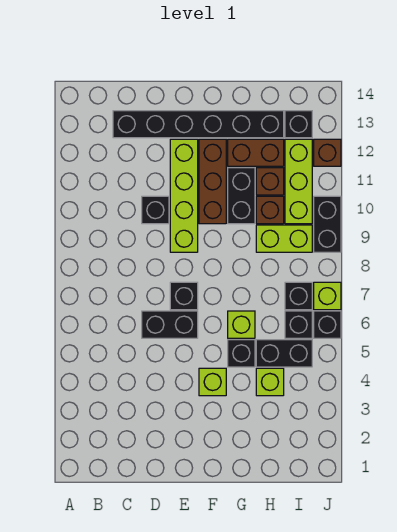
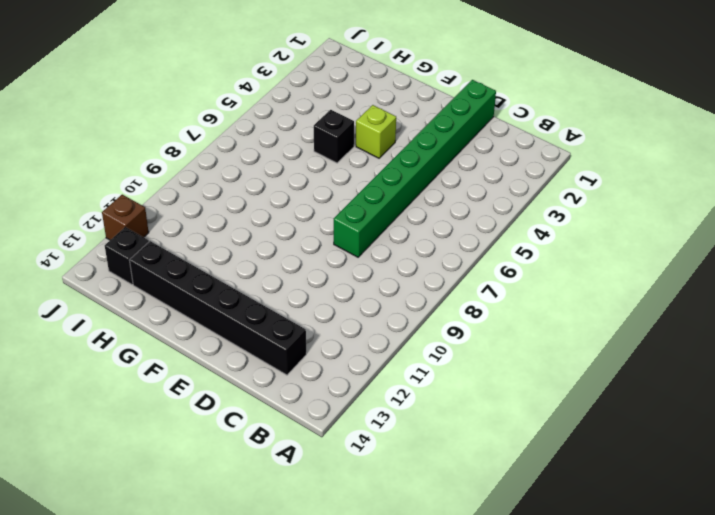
green brick D1:D8 level 1 -> black brick D6:E6 level 1
none -> black brick D10 level 1
none -> black brick E7 level 1
none -> lime brick E9:E12 level 1

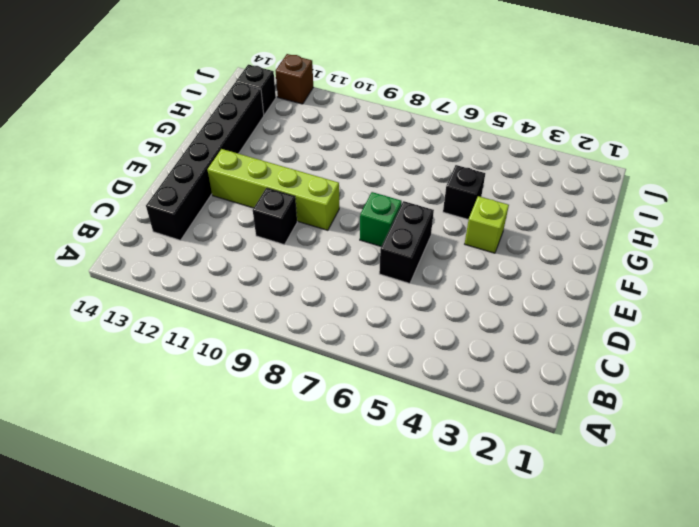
green brick E7 level 1 -> black brick E7 level 1
none -> brown brick F10:F12 level 1
none -> lime brick G6 level 1
none -> black brick G10:G11 level 1

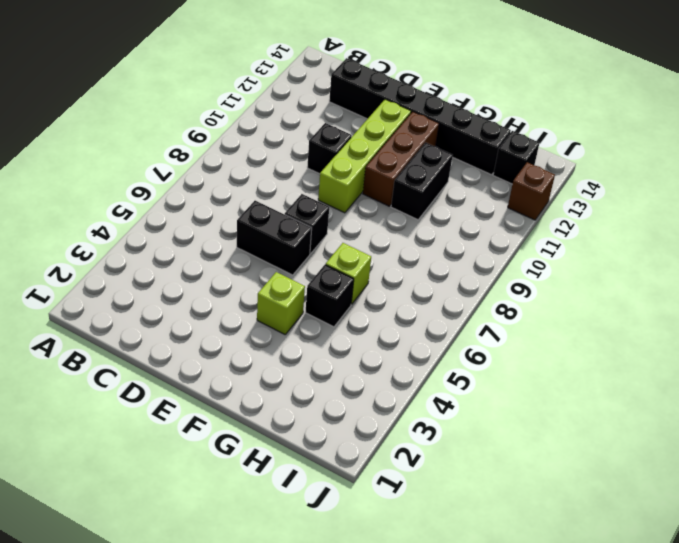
none -> brown brick G12:H12 level 1
none -> lime brick H4 level 1
none -> black brick H5:I5 level 1

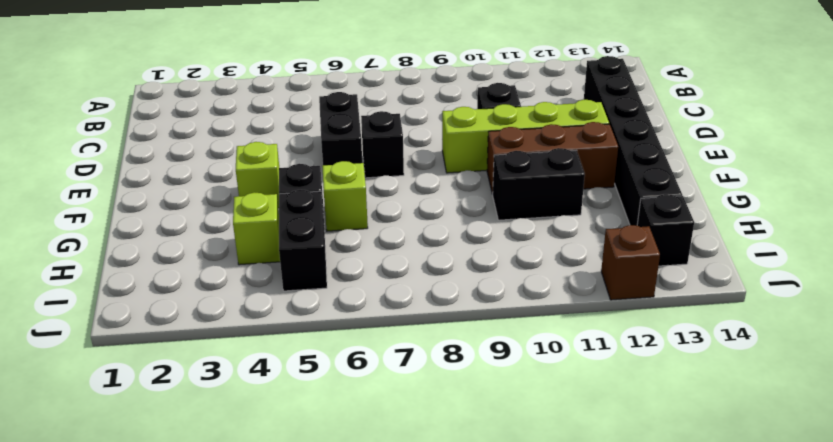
none -> brown brick G12:H12 level 1
none -> lime brick H9:I9 level 1
none -> brown brick H10 level 1

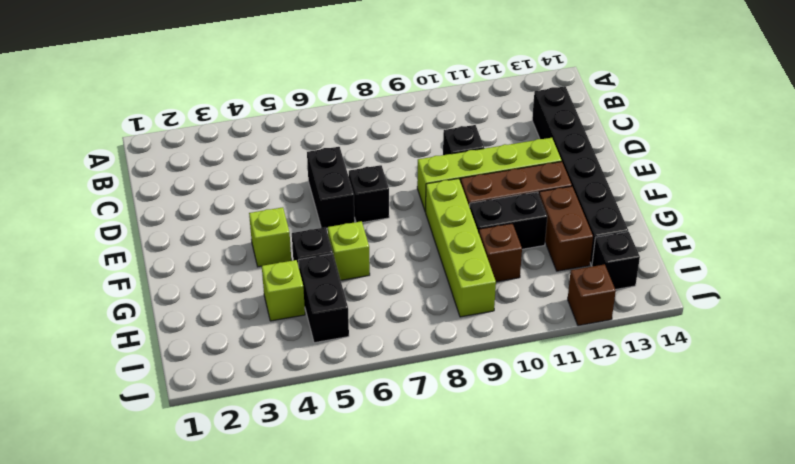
lime brick F9:I9 level 1 -> lime brick H9:I9 level 1
none -> brown brick H11 level 1
none -> black brick I6 level 1
none -> black brick I7 level 1

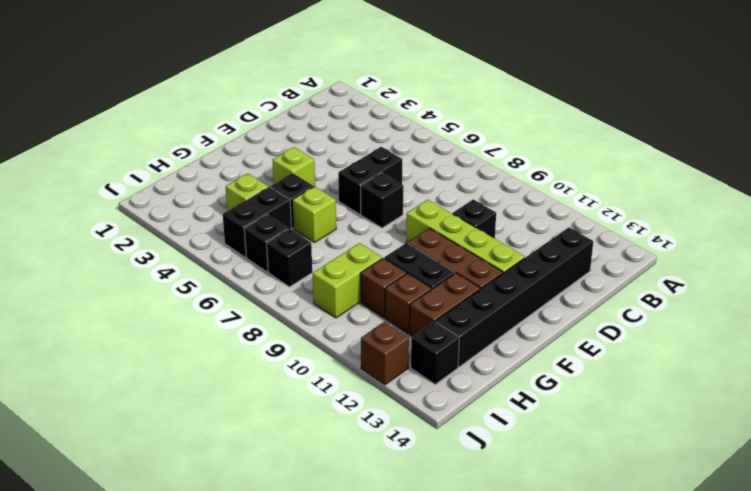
none -> lime brick I10:I12 level 1
none -> black brick J6 level 1
none -> lime brick J7 level 1

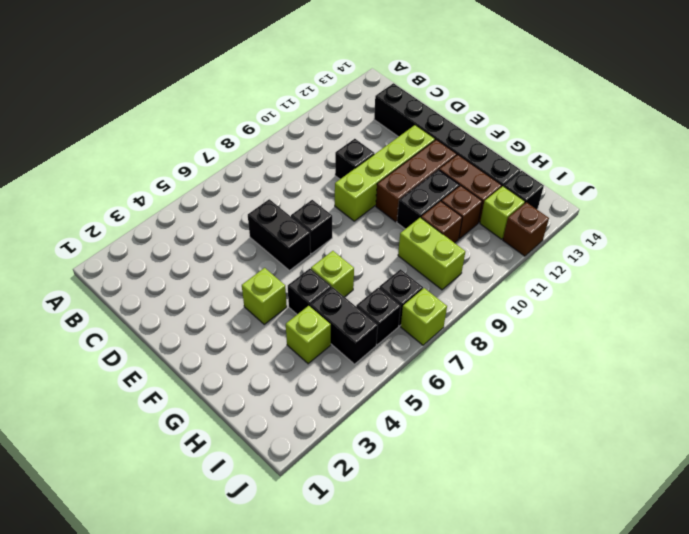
lime brick I12 level 1 -> lime brick I10:I12 level 1
none -> black brick J6 level 1
none -> black brick J9:J10 level 1

